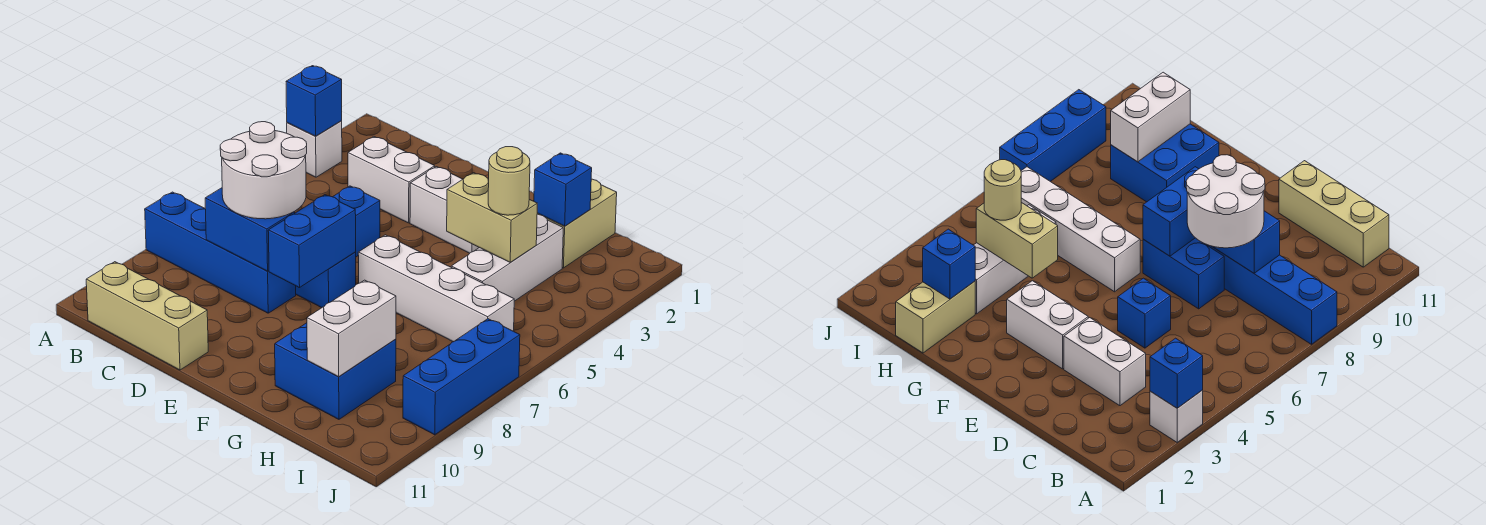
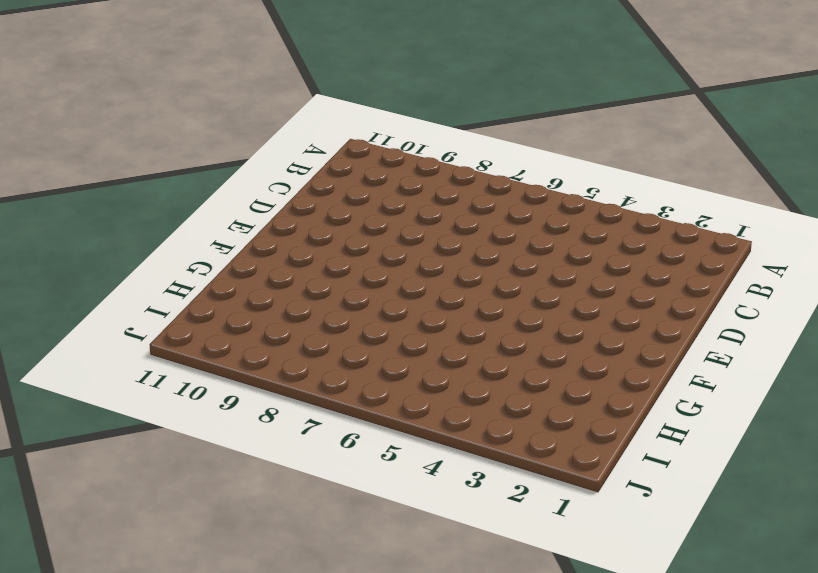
none -> white brick A3 level 1
none -> blue brick A8:D8 level 1
none -> tan brick B11:D11 level 1

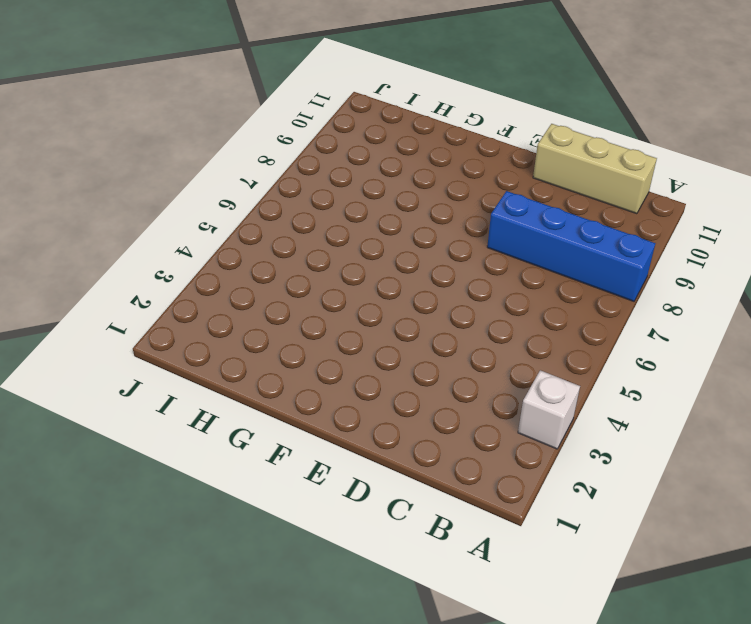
none -> white brick C3:D3 level 1
none -> blue brick D5 level 1
none -> blue brick D7:E7 level 1

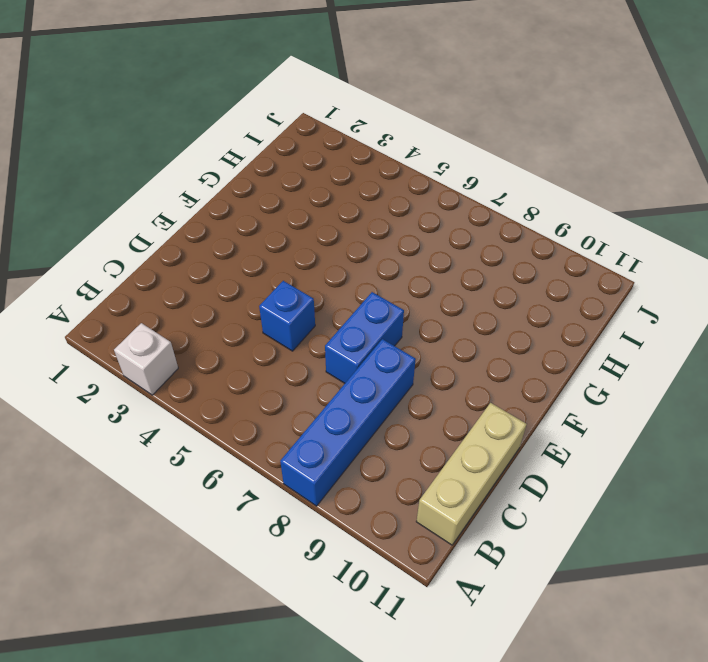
none -> white brick C3:D3 level 1
none -> white brick E3:F3 level 1
none -> white brick F6:I6 level 1

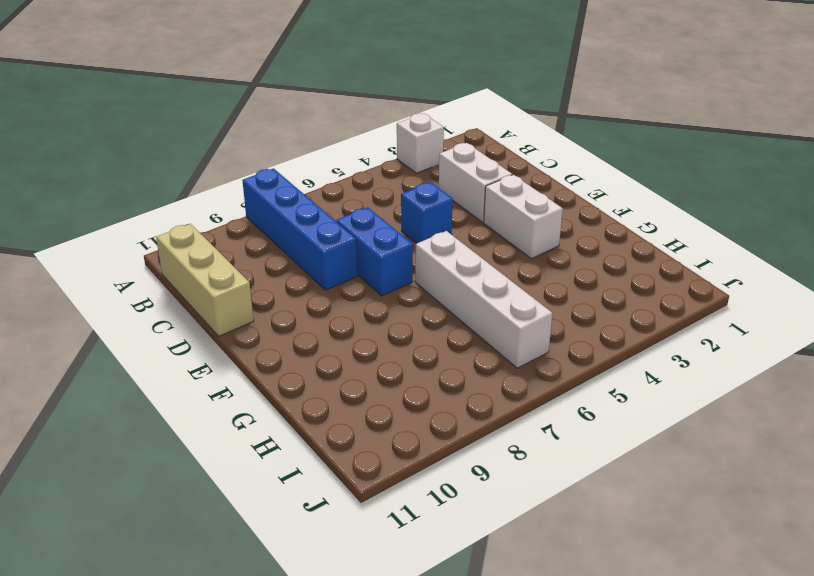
none -> blue brick G9:H10 level 1
none -> tan brick H1:H2 level 1
none -> white brick H3:H5 level 1

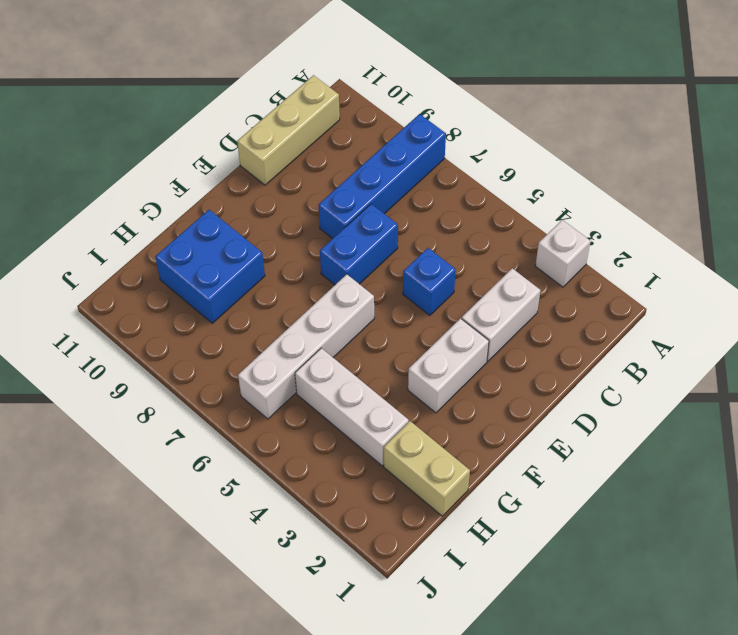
none -> blue brick J7:J9 level 1
none -> blue brick A3 level 2
none -> blue brick C8:D8 level 2

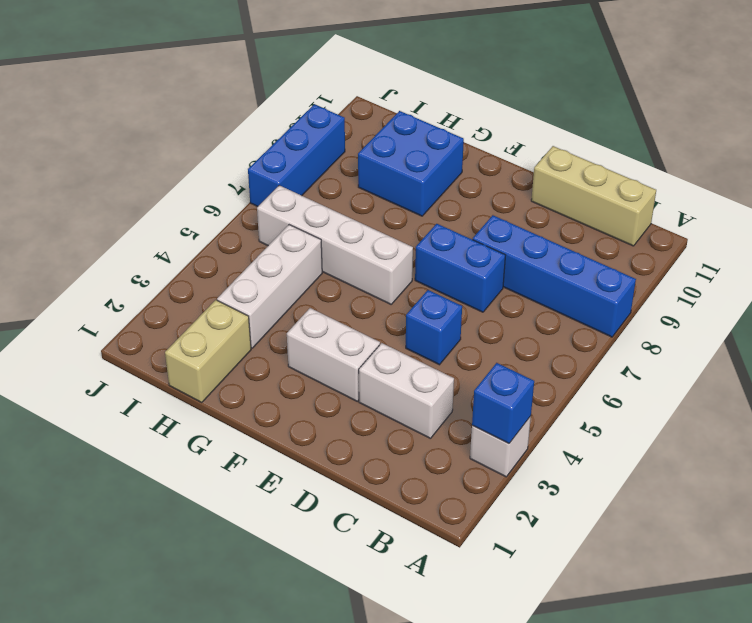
none -> blue brick C8:D8 level 2
none -> blue brick E7:E8 level 2
none -> tan brick G4:H4 level 2

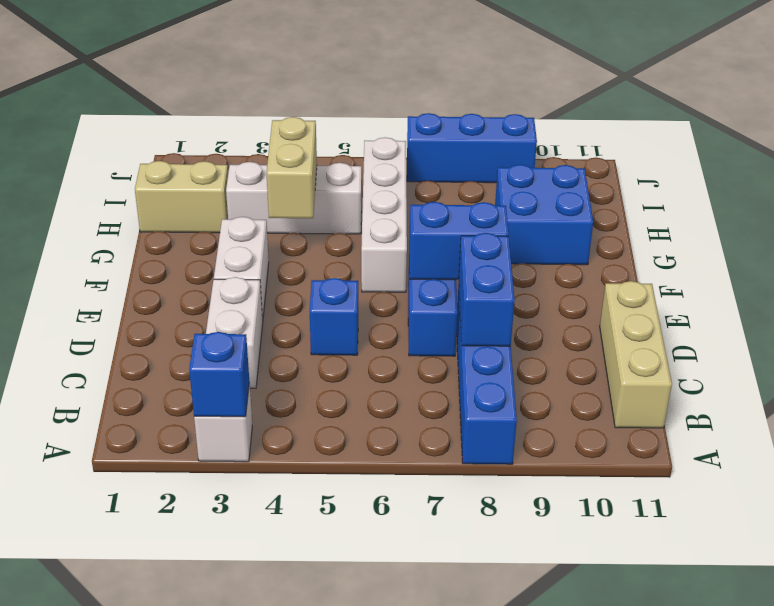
none -> blue brick H2 level 2
none -> white brick H9:H10 level 2
none -> white round brick C7:D8 level 3

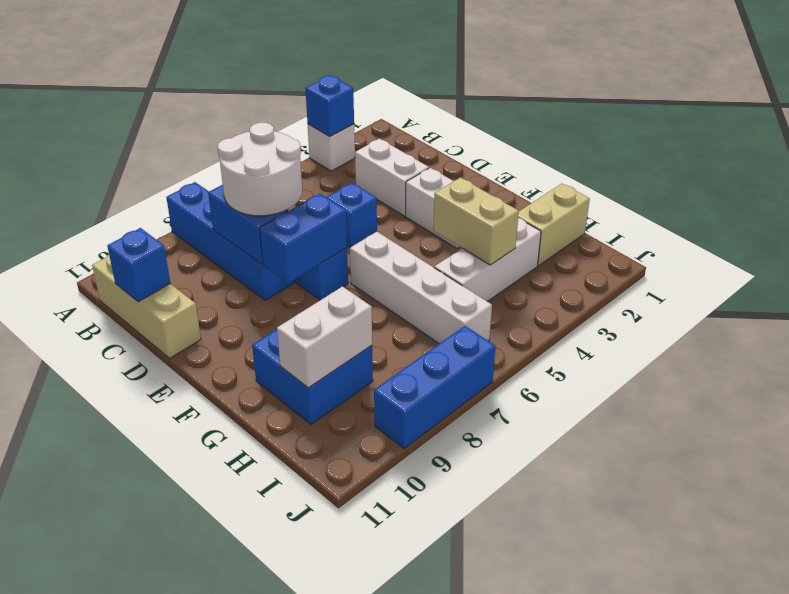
blue brick C11 level 2 -> blue brick H2 level 2
none -> tan round brick H4 level 3

